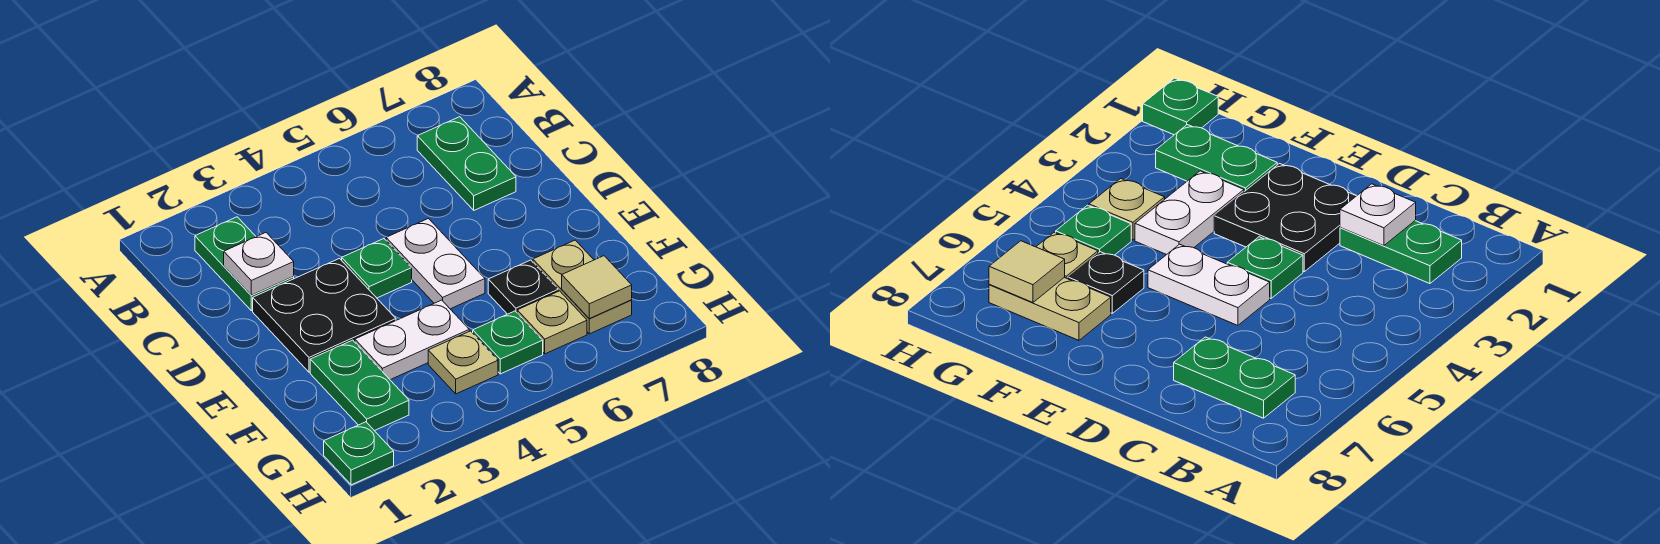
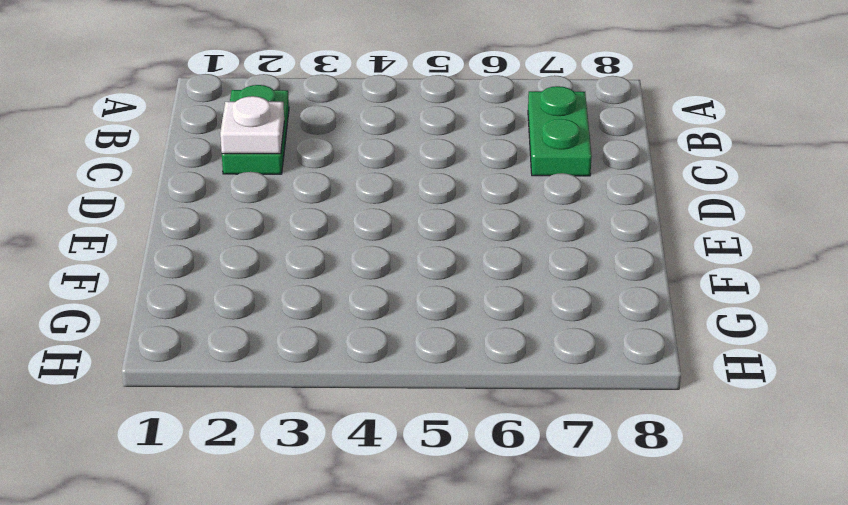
none -> black plate D2:E3 level 1
none -> green plate D4 level 1
none -> white plate D5:E5 level 1

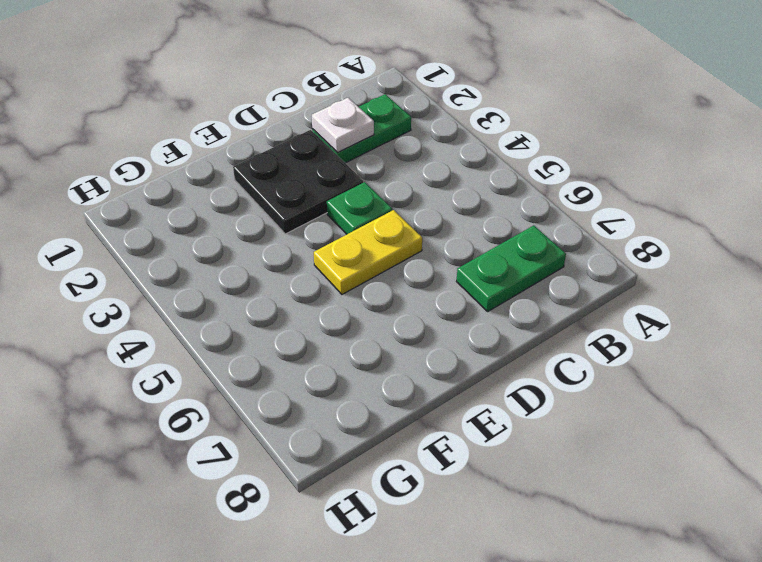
yellow plate D5:E5 level 1 -> white plate D5:E5 level 1
none -> green plate F2:G2 level 1
none -> white plate F3:F4 level 1
none -> black plate F6 level 1

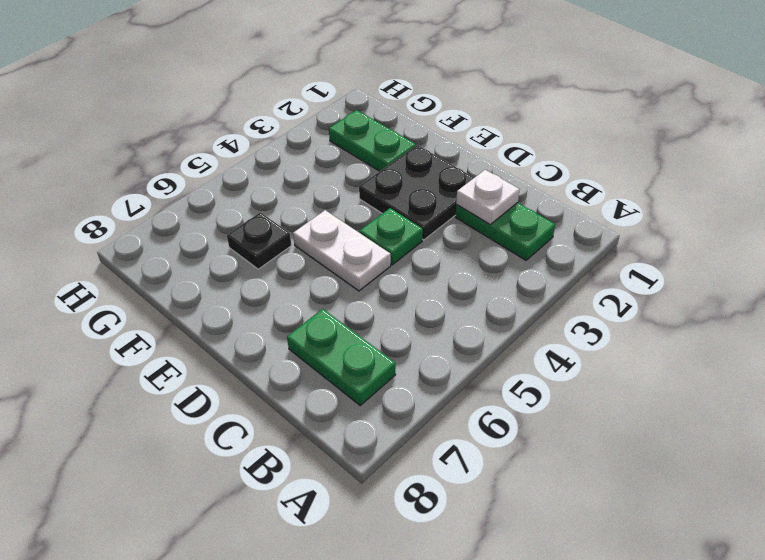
none -> white plate F3:F4 level 1
none -> tan plate F7:G7 level 1
none -> tan plate G4 level 1

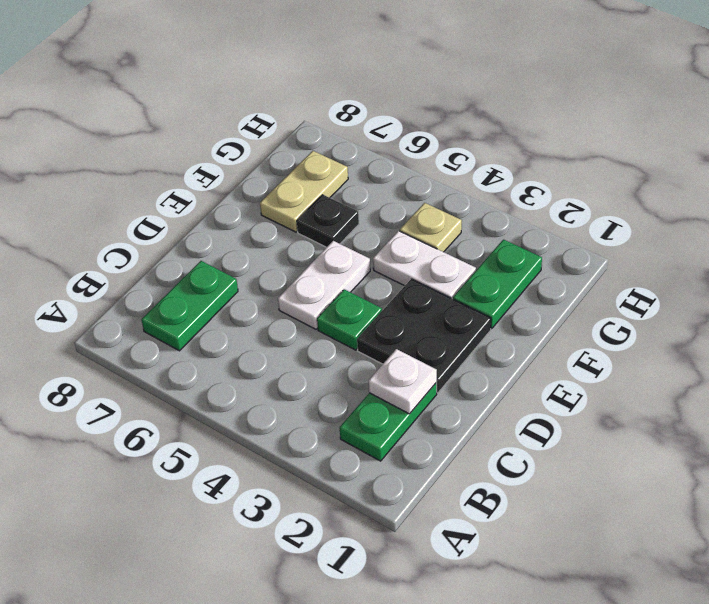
none -> green plate G5 level 1
none -> tan plate G6 level 1
none -> green plate H1 level 1

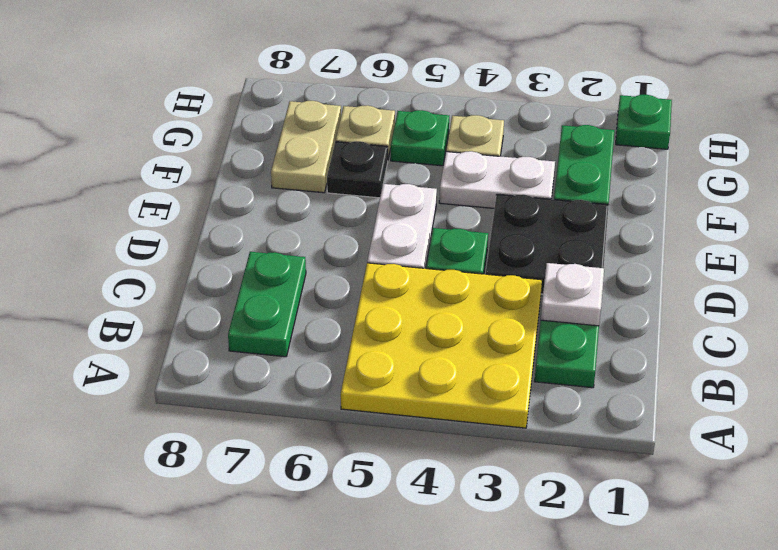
yellow plate A3:C5 level 1 -> none
none -> tan tile G7 level 2

